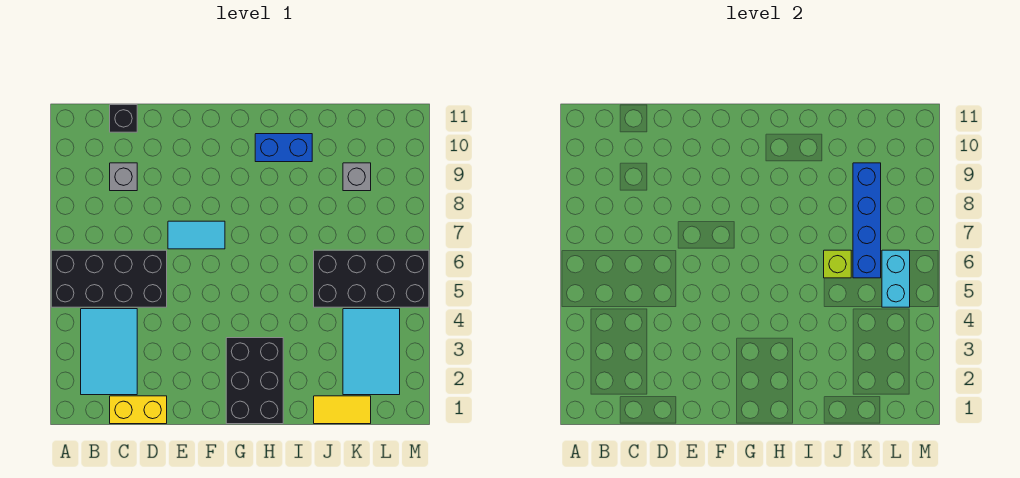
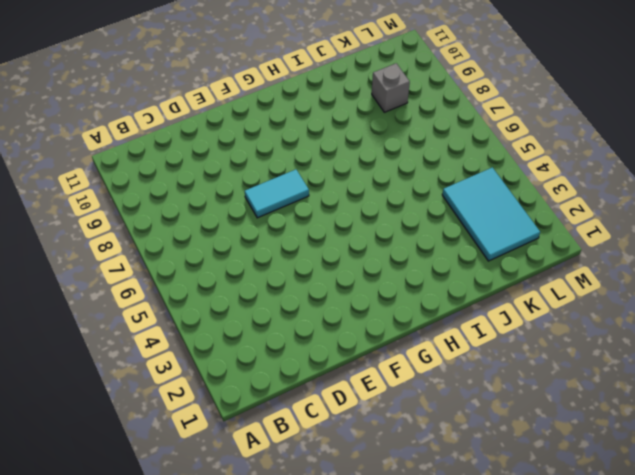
none -> black brick A5:D6 level 1
none -> cyan tile B2:C4 level 1
none -> yellow brick C1:D1 level 1

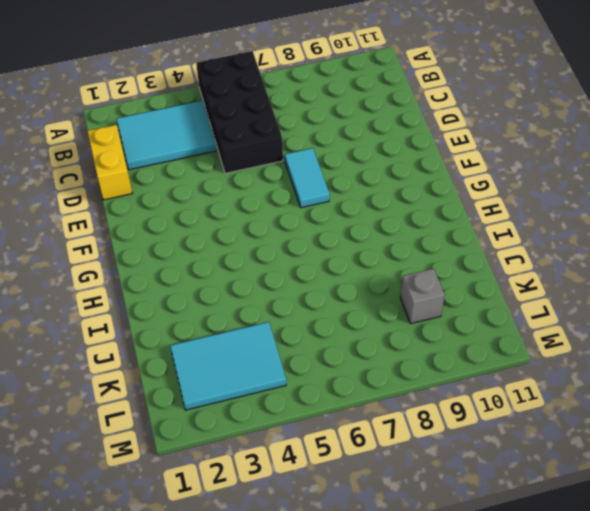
none -> grey brick C9 level 1
none -> black brick C11 level 1
none -> black brick G1:H3 level 1

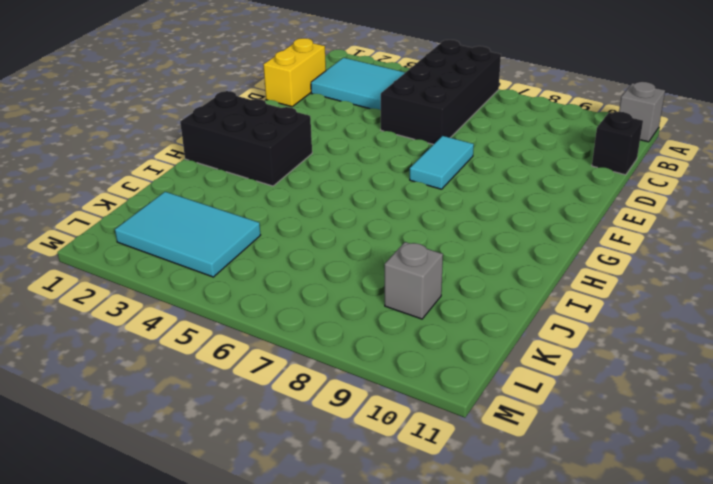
grey brick A11 level 1 -> grey brick C9 level 1
none -> blue brick H10:I10 level 1
none -> yellow tile J1:K1 level 1
none -> black brick J5:M6 level 1

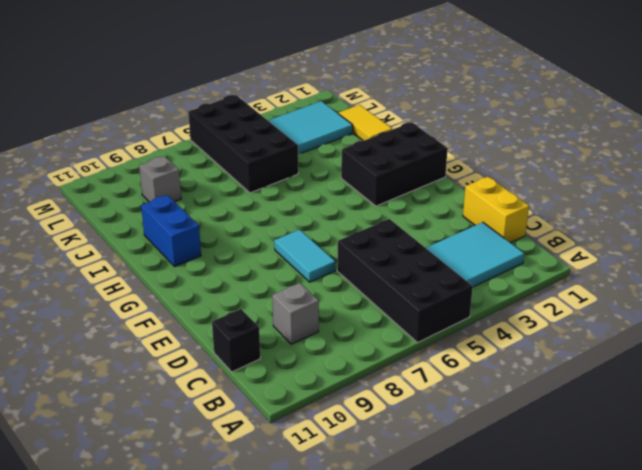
none -> lime brick J6 level 2
none -> blue brick K6:K9 level 2
none -> cyan brick L5:L6 level 2

